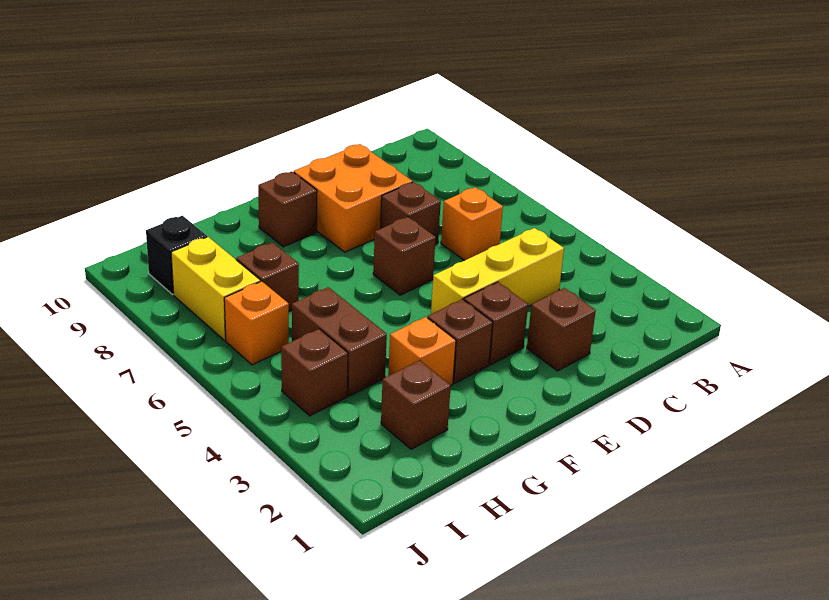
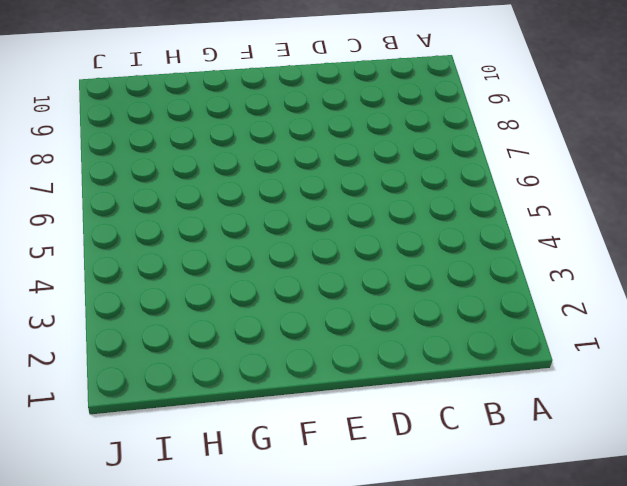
none -> yellow brick C4:E4 level 1
none -> orange brick C6 level 1
none -> brown brick D2 level 1

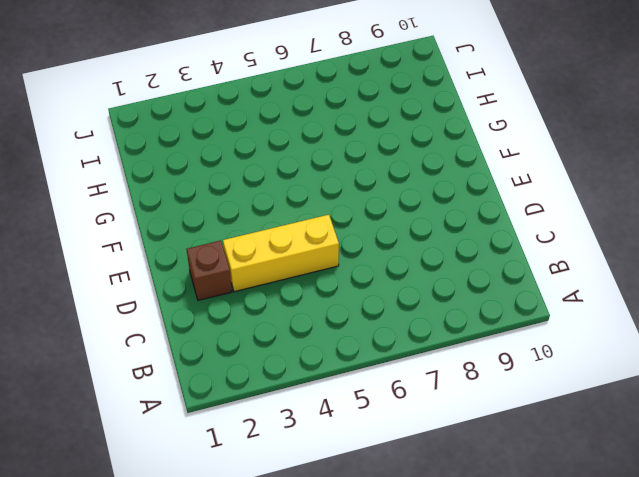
yellow brick D3:D5 level 1 -> yellow brick C4:E4 level 1
none -> orange brick C6 level 1
none -> brown brick D7 level 1
none -> orange brick D8:E9 level 1

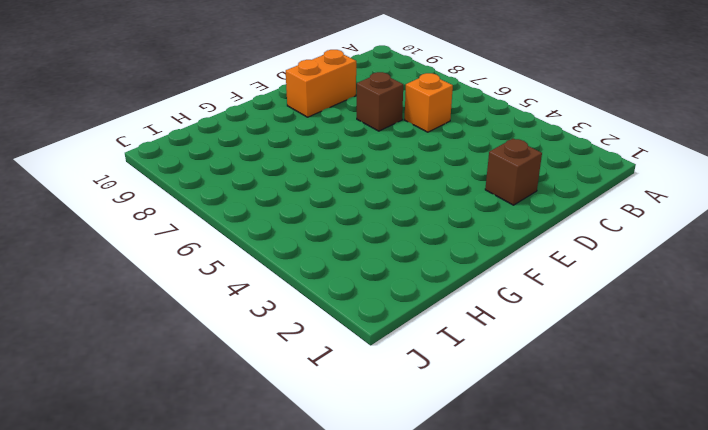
orange brick D9:E9 level 1 -> orange brick D8:E9 level 1
none -> yellow brick C4:E4 level 1
none -> brown brick E3 level 1
none -> brown brick E6 level 1

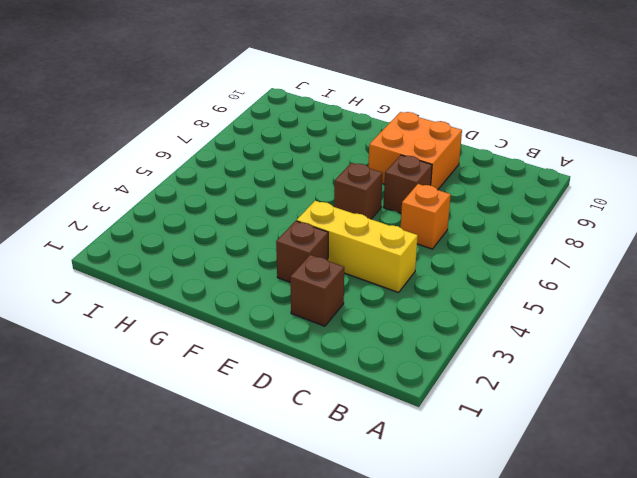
none -> brown brick F3 level 1
none -> brown brick F9 level 1
none -> orange brick G3 level 1

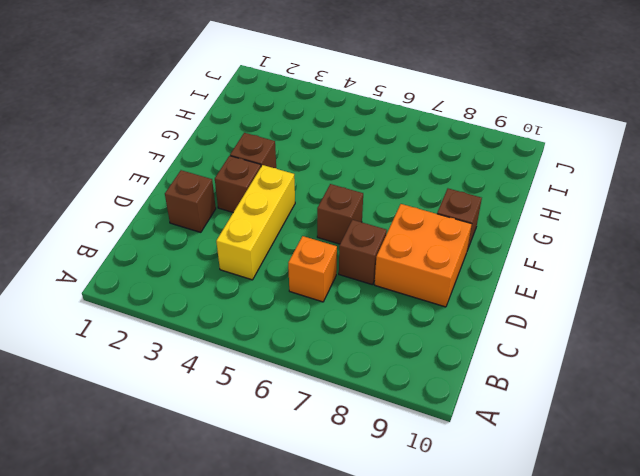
none -> orange brick G3 level 1
none -> brown brick H2 level 1
none -> brown brick H4:H5 level 1

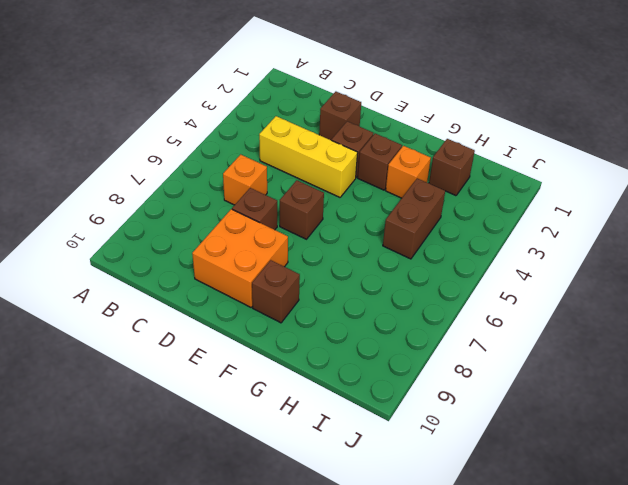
none -> brown brick H7 level 1
none -> brown brick I4 level 1
none -> orange brick I6 level 1

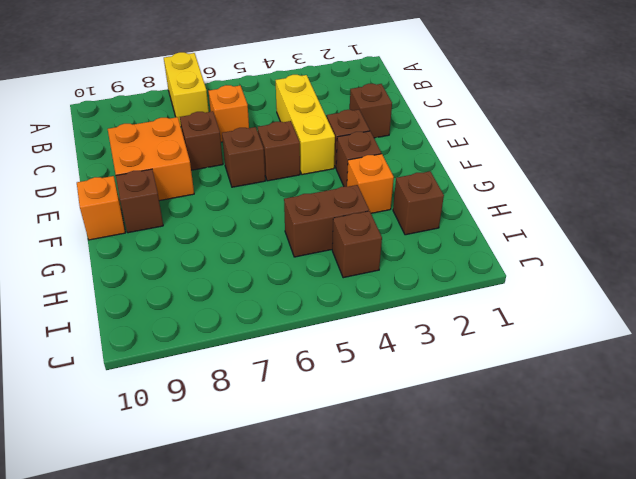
yellow brick A7:B7 level 1 -> yellow brick I7:I8 level 1
brown brick E5 level 1 -> brown brick H7 level 1
orange brick F10 level 1 -> orange brick I6 level 1
none -> black brick I9 level 1

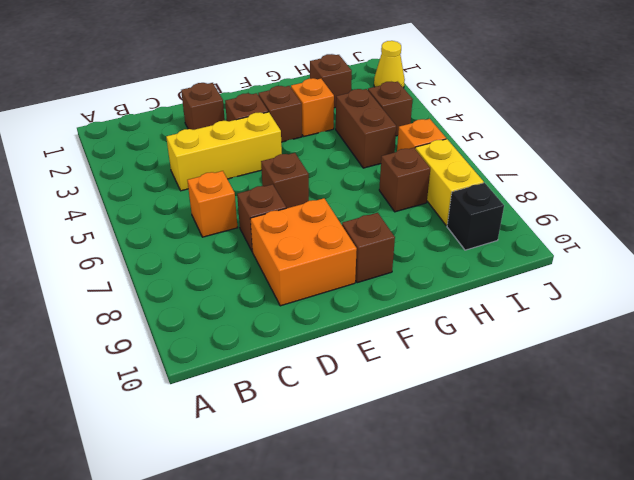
yellow cone J2 level 1 -> none

